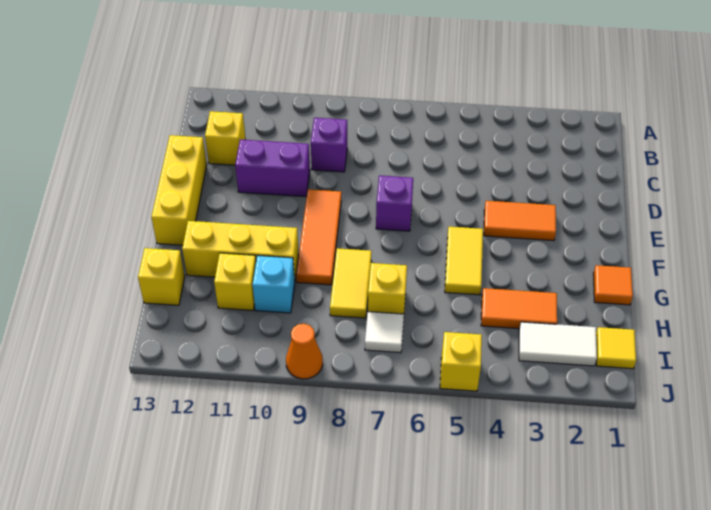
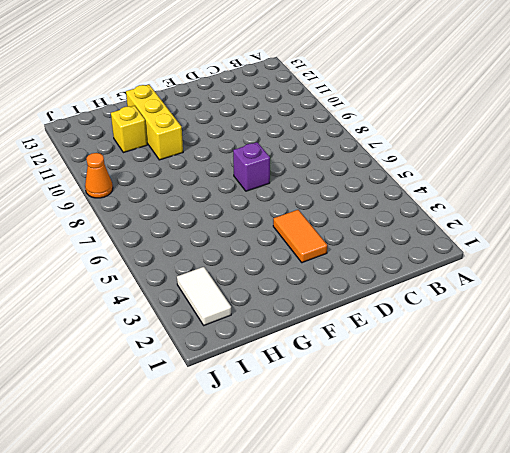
none -> purple brick C9 level 1
none -> yellow brick C12 level 1
none -> purple brick D10:D11 level 1

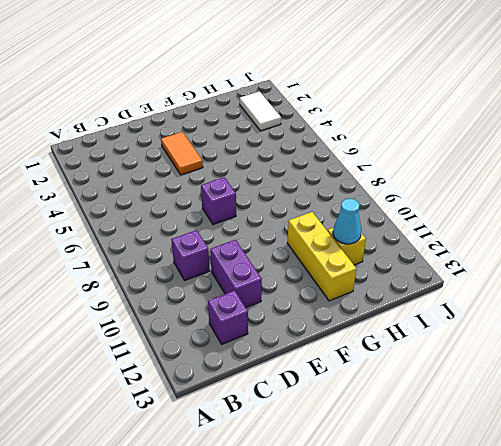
purple brick C12 level 1 -> yellow brick C12 level 1
cyan cone H11 level 2 -> none
none -> yellow brick D13:F13 level 1
none -> orange tile E9:G9 level 1
none -> yellow tile F5:G5 level 1

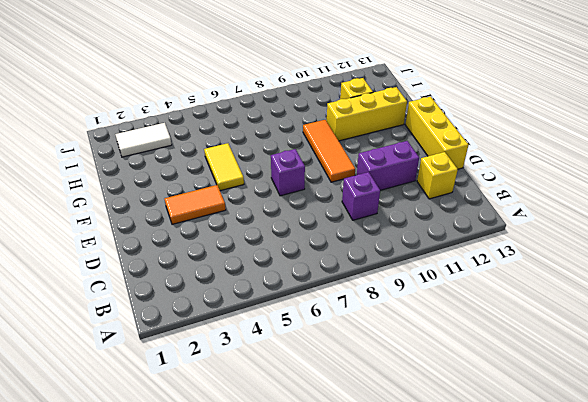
none -> orange tile G1 level 1
none -> yellow tile G8:H8 level 1
none -> orange tile H3:H4 level 1

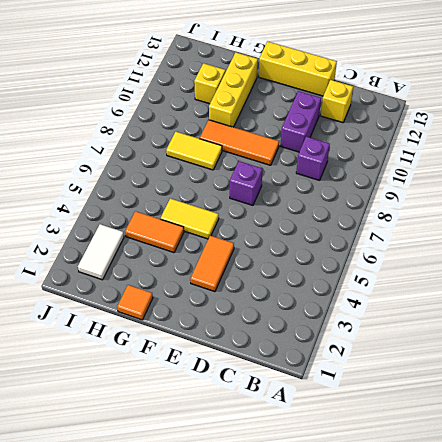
orange tile G4:H4 level 1 -> orange tile H3:H4 level 1
none -> yellow brick H7 level 1
none -> cyan brick H10 level 1
none -> yellow brick H13 level 1

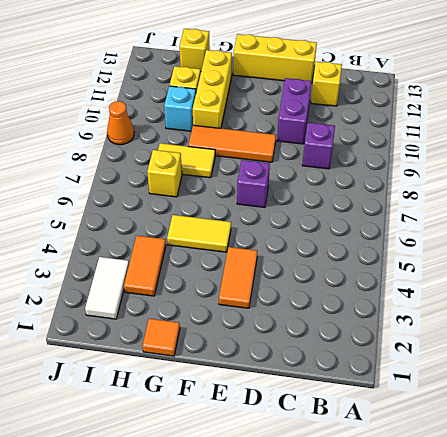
none -> yellow tile I1 level 1
none -> white tile I7 level 1
none -> yellow brick J5 level 1

